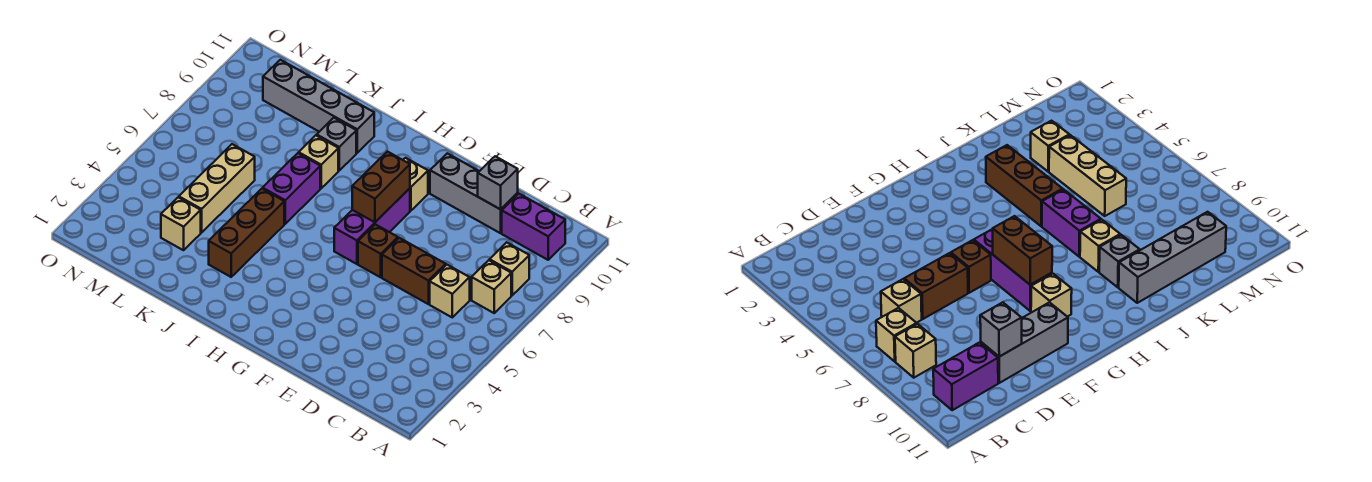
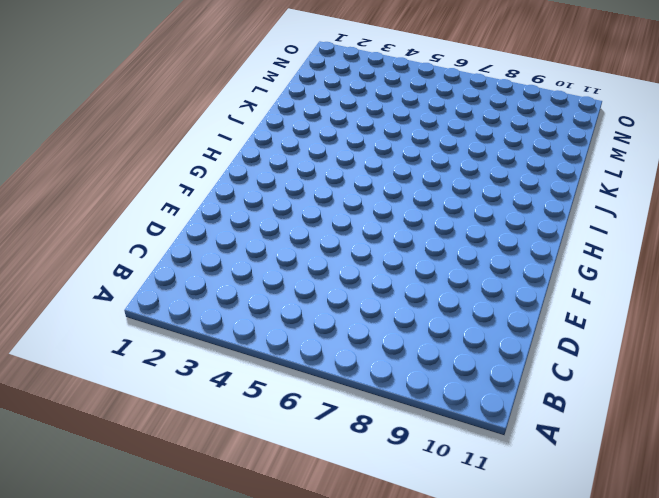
none -> tan brick B7 level 1
none -> tan brick B8 level 1
none -> purple brick B10:C10 level 1

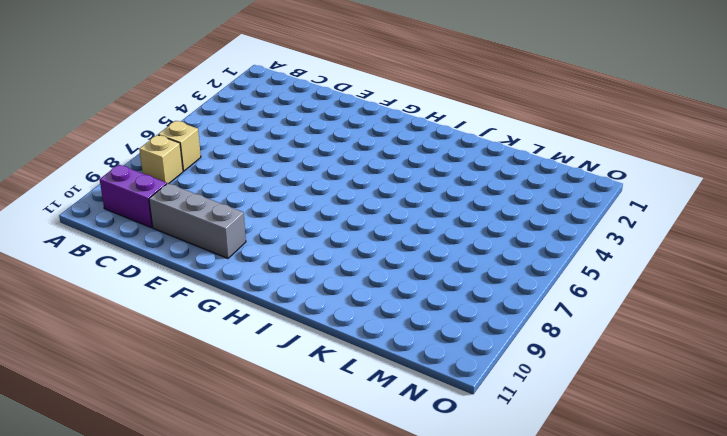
none -> tan brick C6 level 1
none -> brown brick D6:E6 level 1
none -> brown brick F6 level 1

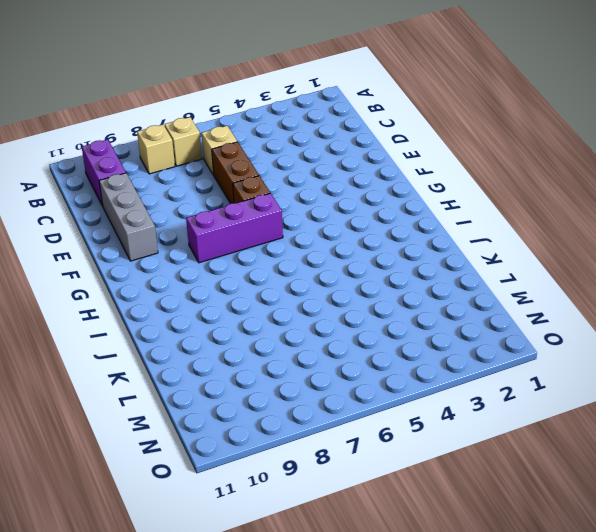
none -> tan brick G9 level 1
none -> brown brick J3:J5 level 1
none -> purple brick J6:J7 level 1

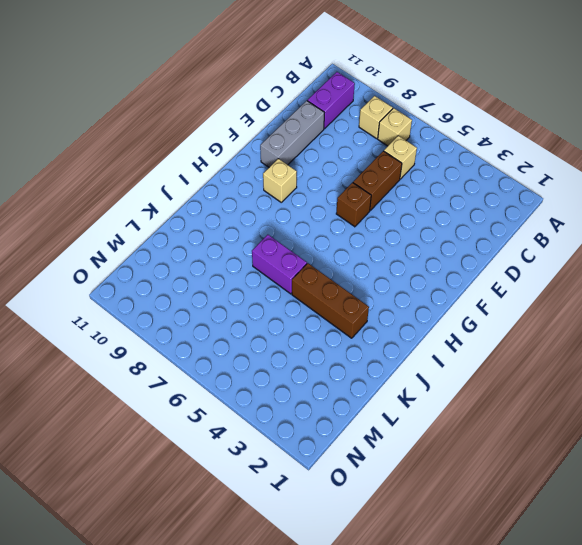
none -> purple brick G6:G8 level 1
none -> tan brick J8 level 1
none -> grey brick J9 level 1

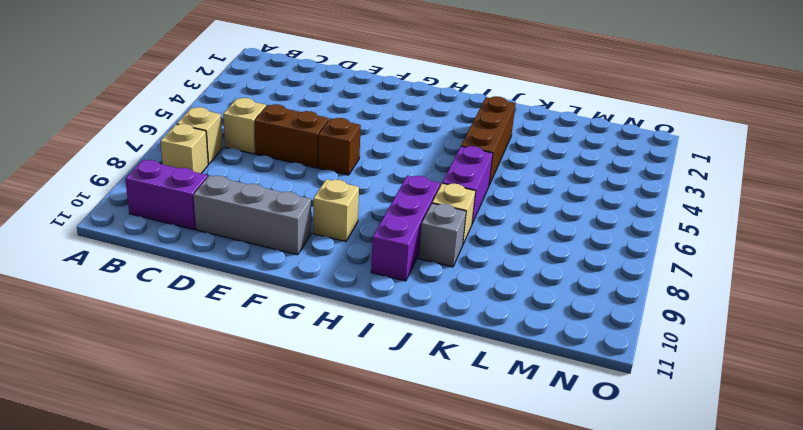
purple brick I8:I10 level 1 -> purple brick G6:G8 level 1
none -> grey brick J10:M10 level 1
none -> tan brick L3 level 1
none -> tan brick L4:L6 level 1

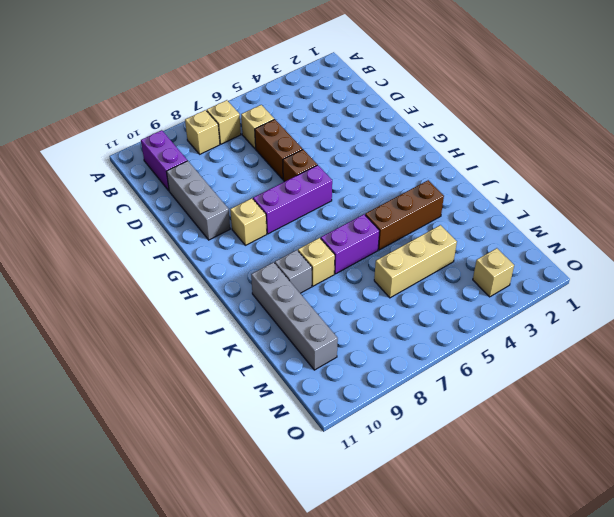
tan brick N3 level 1 -> tan brick L3 level 1
none -> grey brick D10 level 2
none -> brown brick G7:G8 level 2

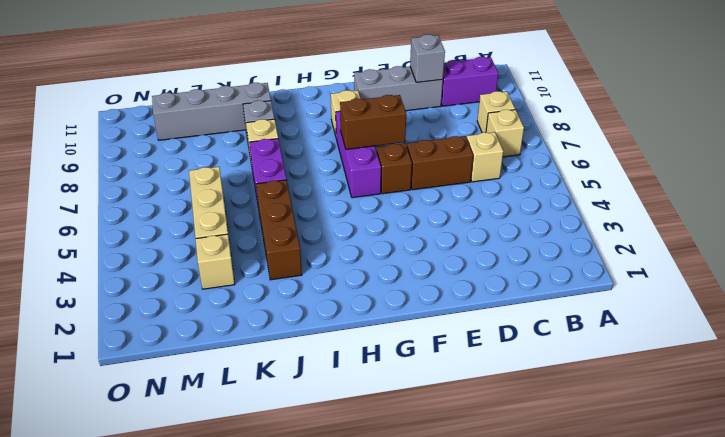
brown brick F7:G7 level 2 -> brown brick G7:G8 level 2

